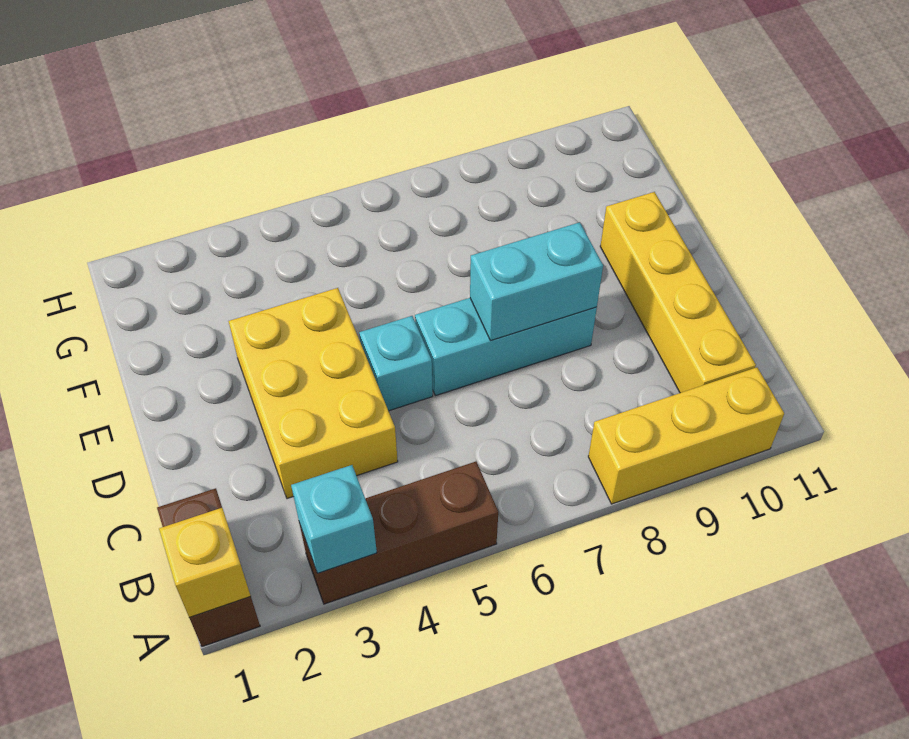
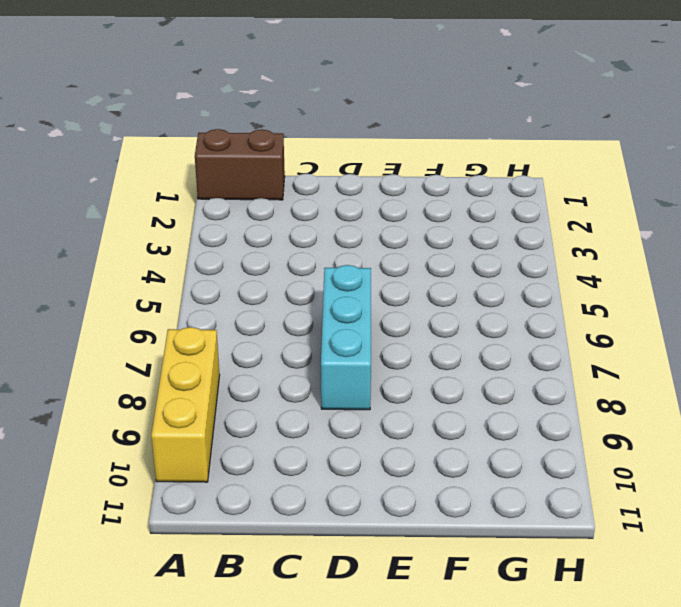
none -> brown brick A3:A5 level 1
none -> yellow brick B10:E10 level 1

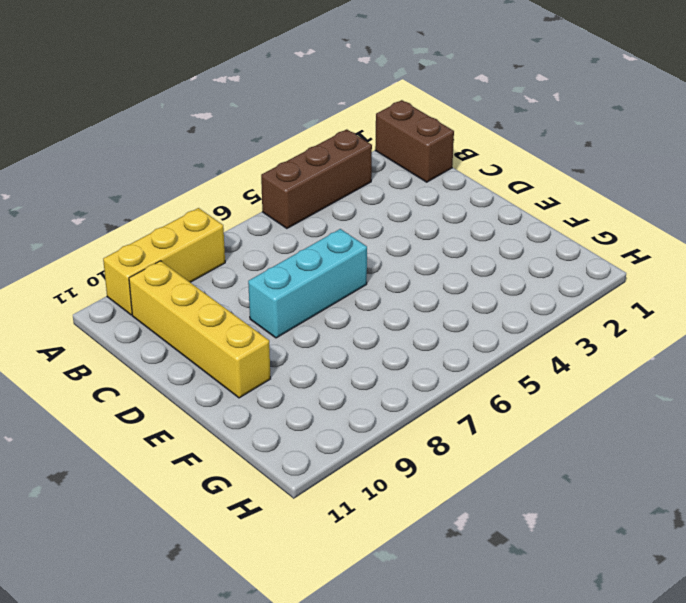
none -> yellow brick C3:E4 level 1
none -> cyan brick D5 level 1

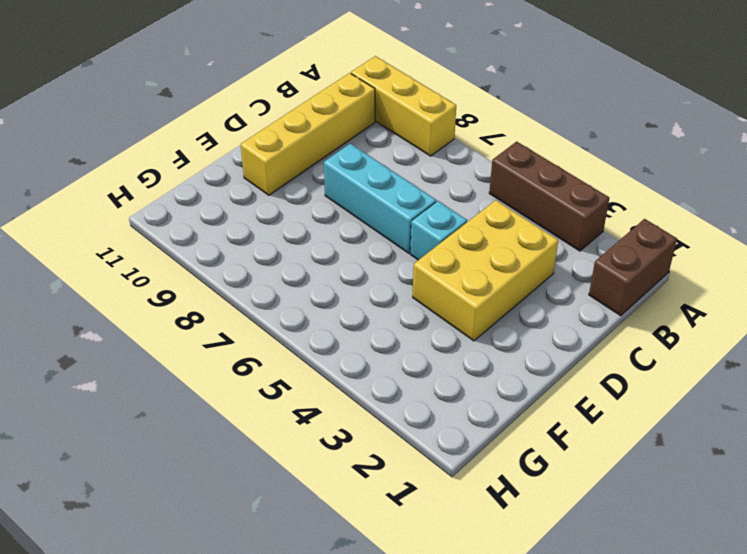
none -> yellow brick A1 level 2
none -> cyan brick A3 level 2

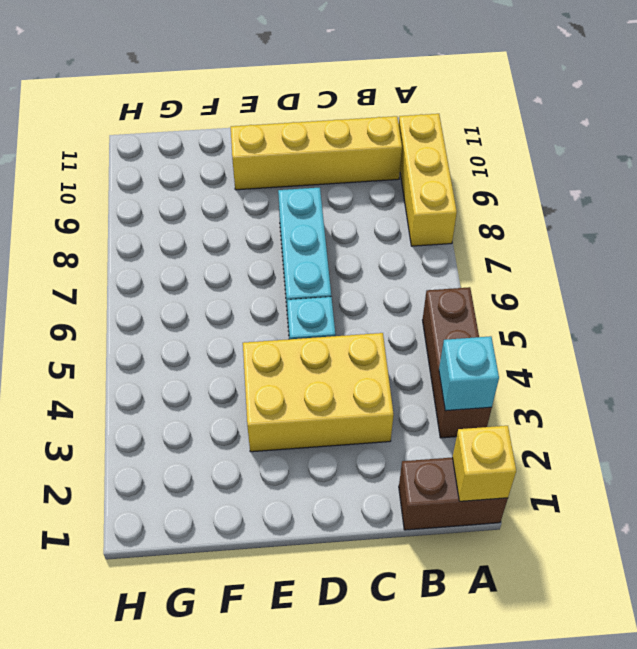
none -> cyan brick D7:D8 level 2

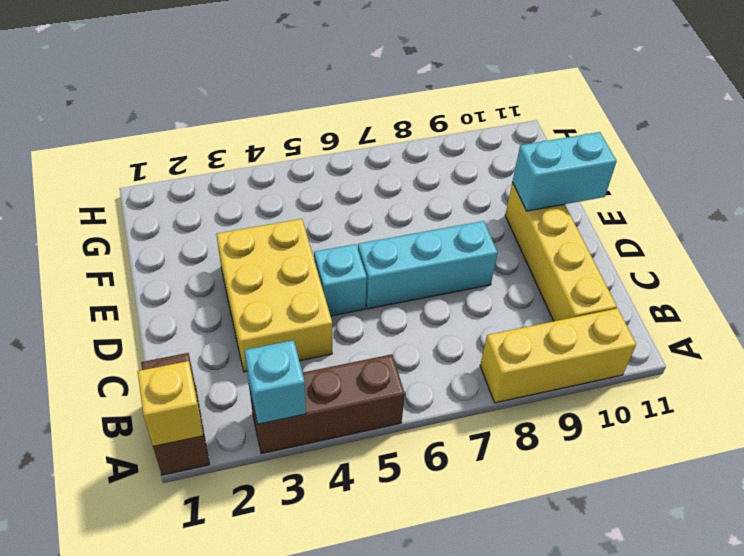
cyan brick E10:E11 level 2 -> cyan brick D7:D8 level 2

